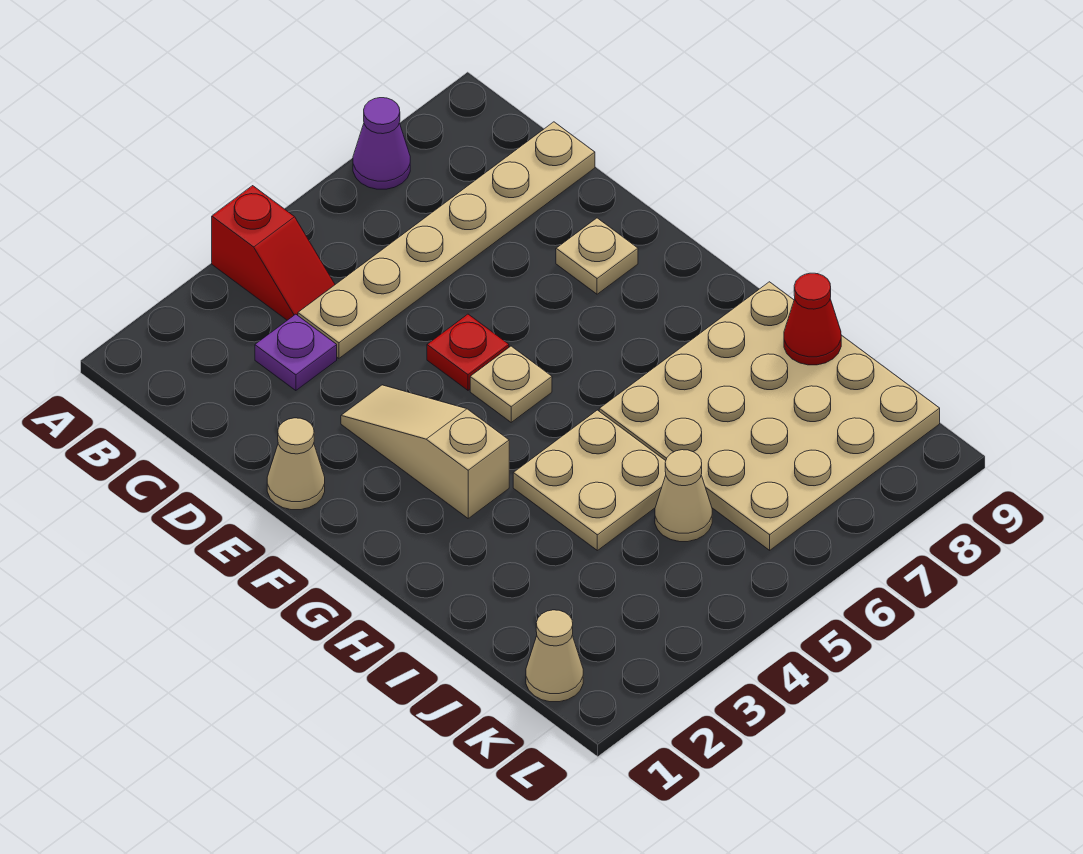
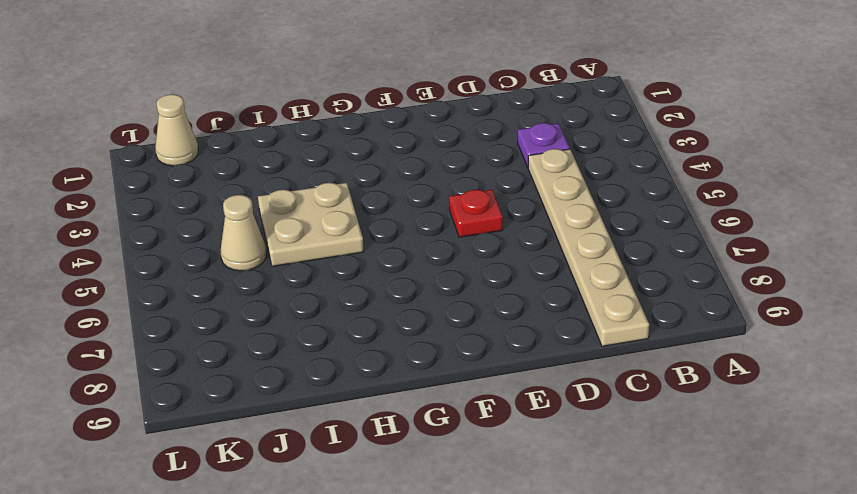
none -> red slope A4:B4 level 1 top A
none -> purple cone A7 level 1
none -> tan cone E1 level 1

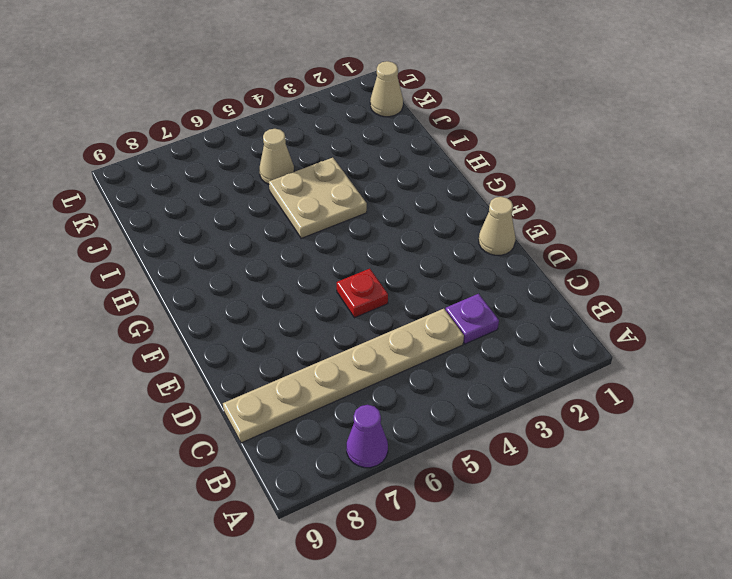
none -> red slope A4:B4 level 1 top A
none -> tan slope E3:G3 level 1 top G
none -> tan plate E8 level 1

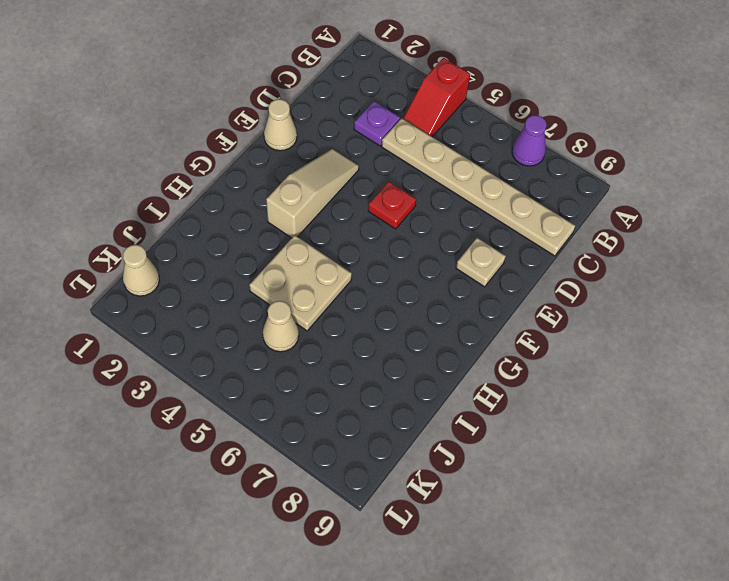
none -> tan plate F5 level 1
none -> tan plate H6:K9 level 1
none -> red cone I9 level 2

